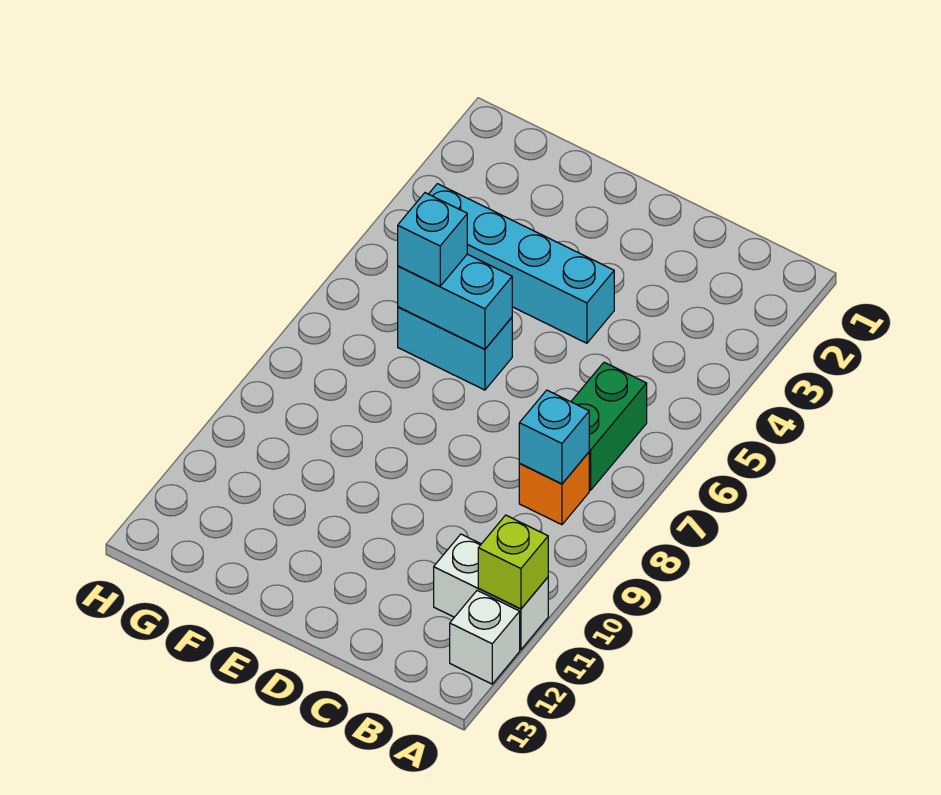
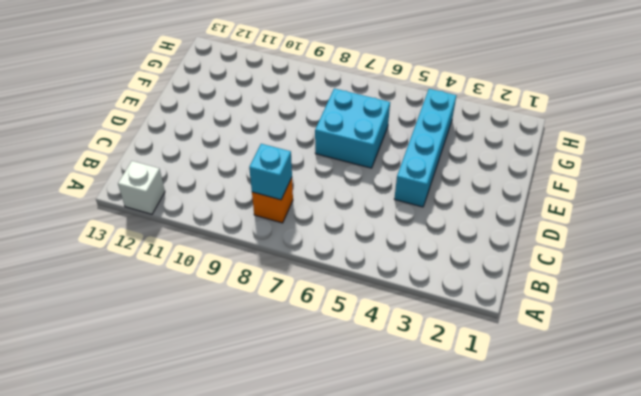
cyan brick E6:F7 level 1 -> cyan brick E6:F6 level 1
none -> white brick A11:B11 level 1
none -> green brick B6:B7 level 1

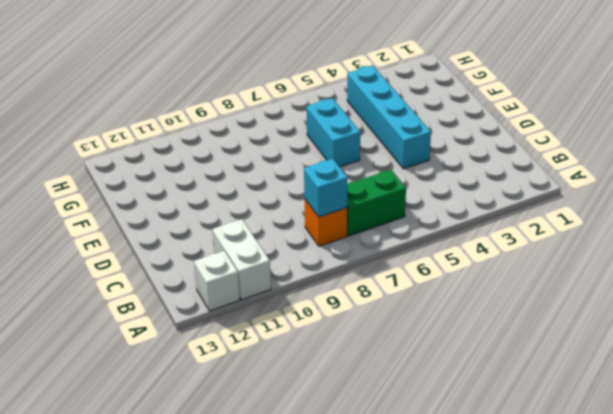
none -> lime brick A11 level 2
none -> cyan brick E6:F6 level 2

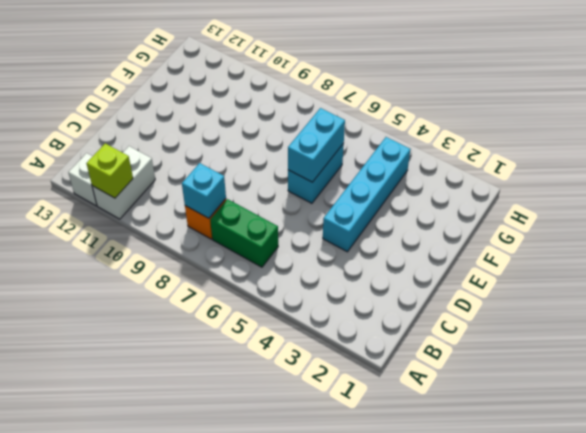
none -> cyan brick F6 level 3

